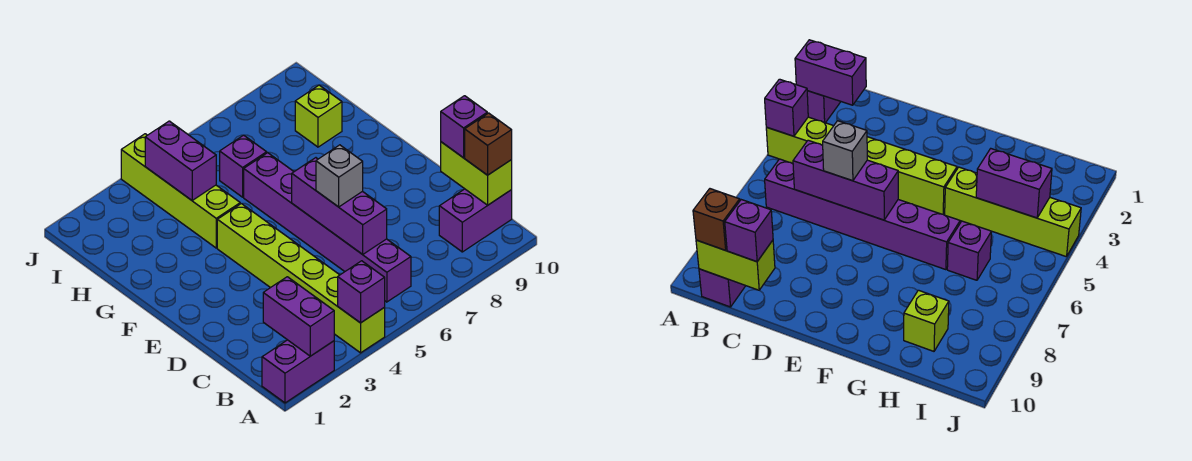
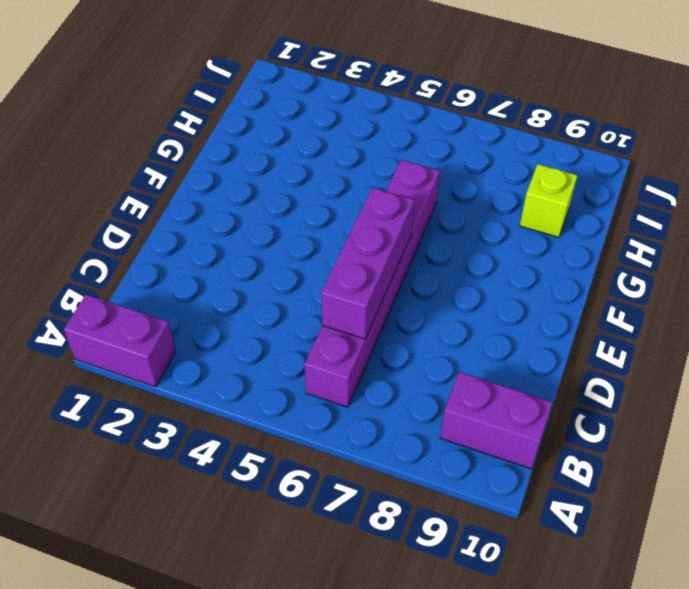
none -> lime brick A4:F4 level 1
none -> lime brick G4:J4 level 1
none -> purple brick H6 level 1

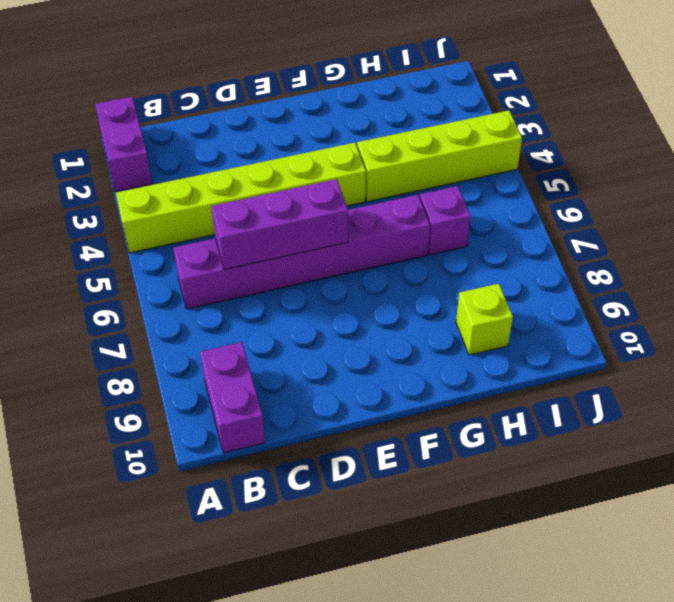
none -> purple brick A2:B2 level 2
none -> purple brick A4 level 2
none -> lime brick B10:C10 level 2

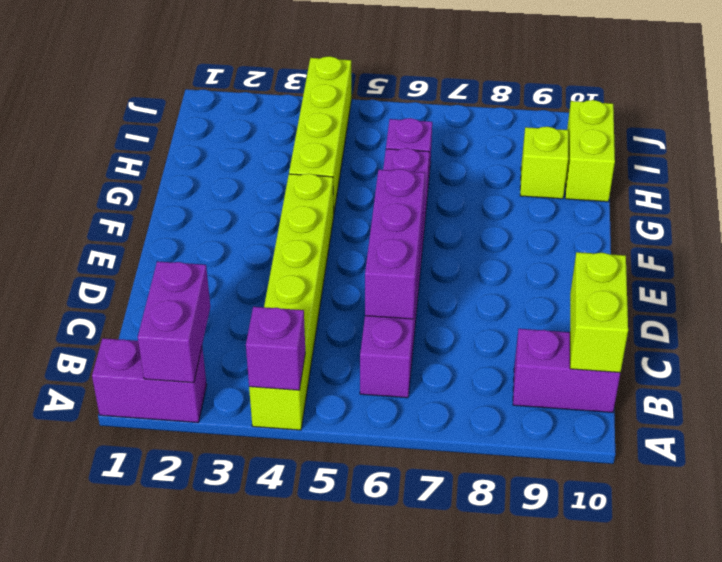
lime brick H10:I10 level 1 -> none
none -> purple brick H4:I4 level 2
none -> brown brick B10 level 3
none -> purple brick C10 level 3

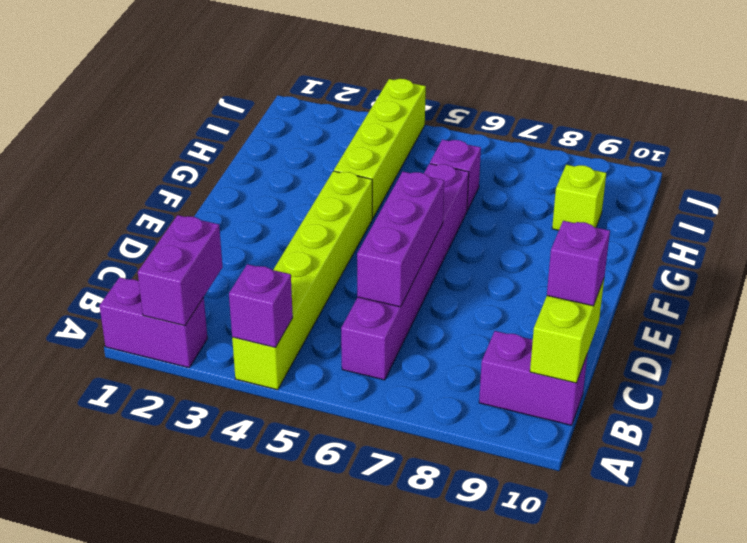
none -> purple brick H4:I4 level 2
none -> brown brick B10 level 3
none -> grey brick D6 level 3

